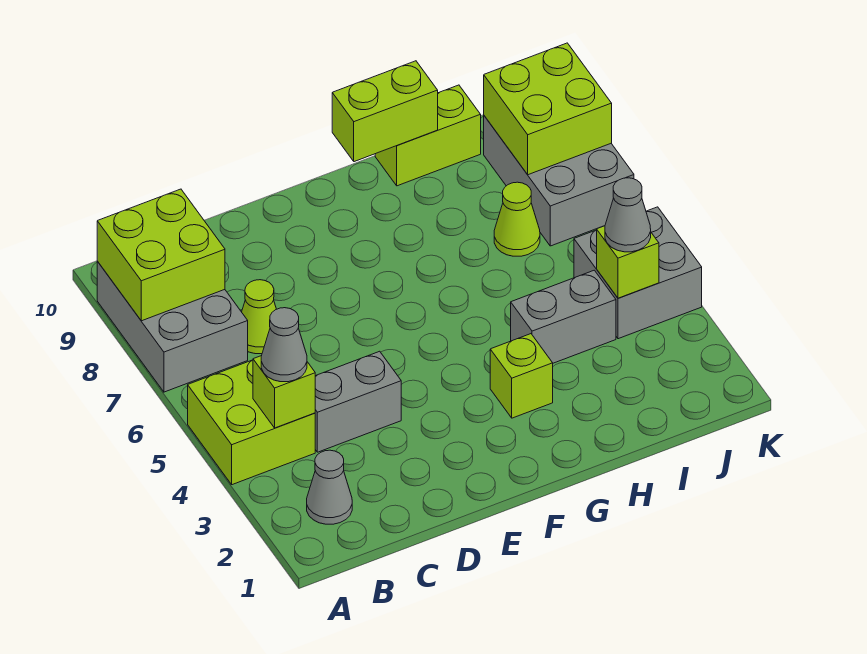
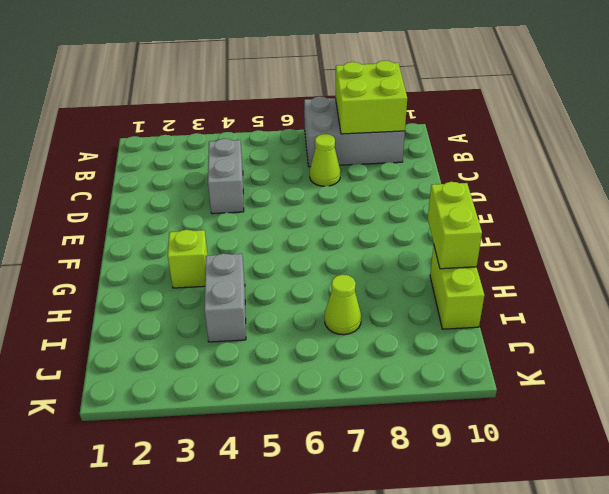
none -> lime brick A4:B5 level 1
none -> grey cone B2 level 1
none -> grey brick J4:K5 level 1

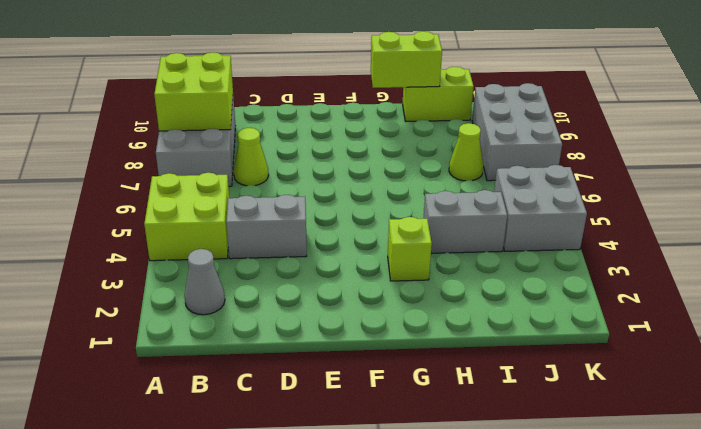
none -> lime brick B4 level 2
none -> lime brick J4 level 2
none -> lime brick J8:K9 level 2

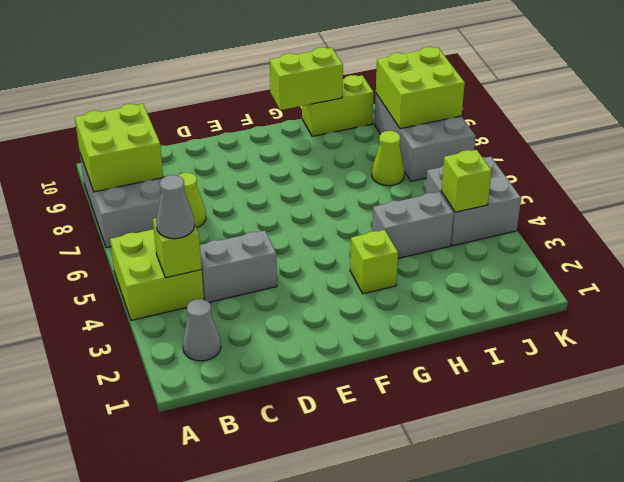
none -> grey cone J4 level 3

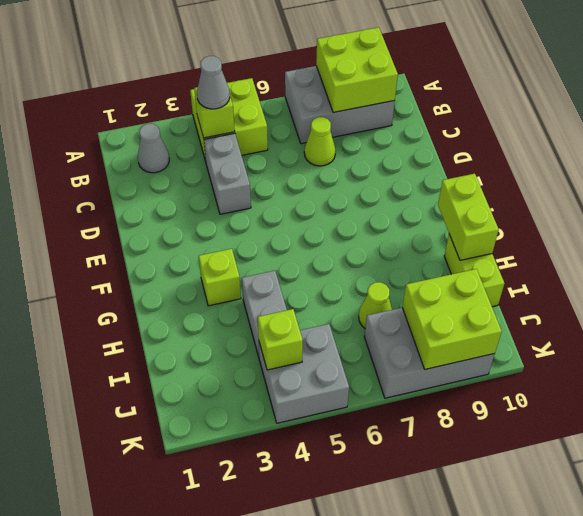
none -> grey cone J4 level 3

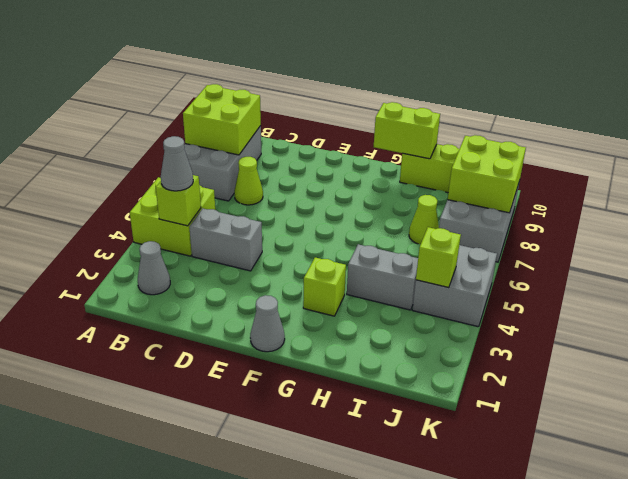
grey cone F1 level 1 -> grey cone J4 level 3

